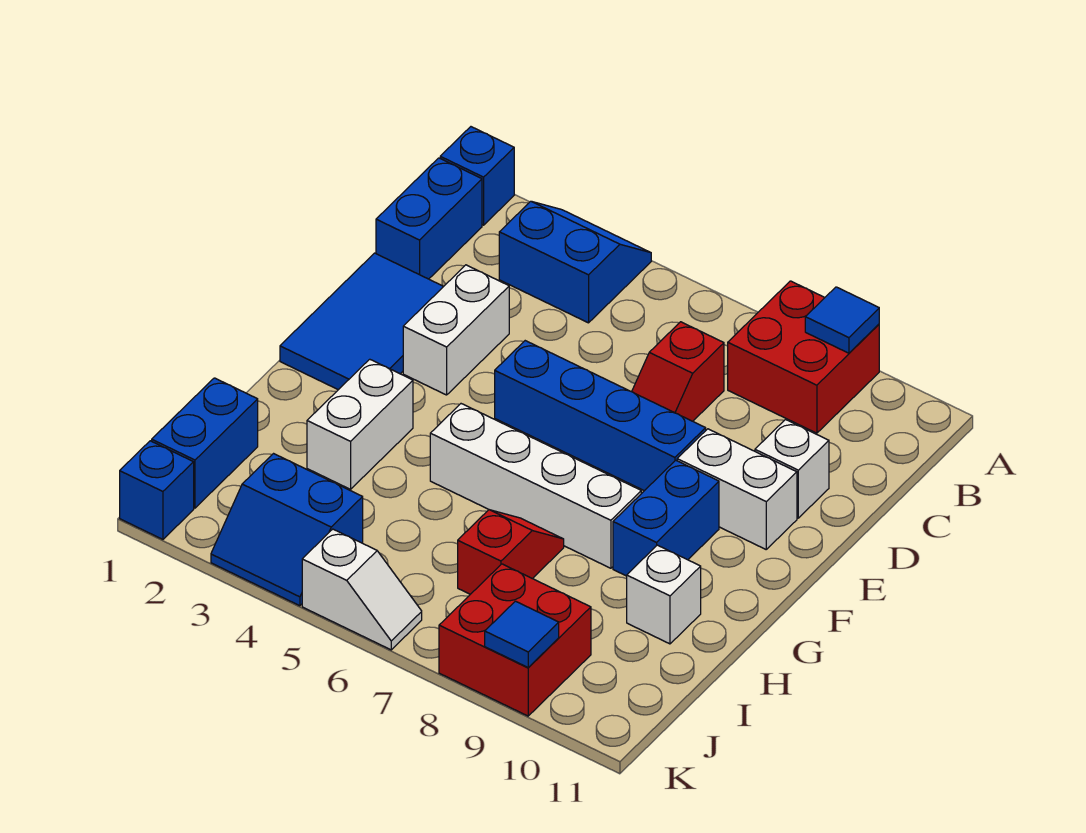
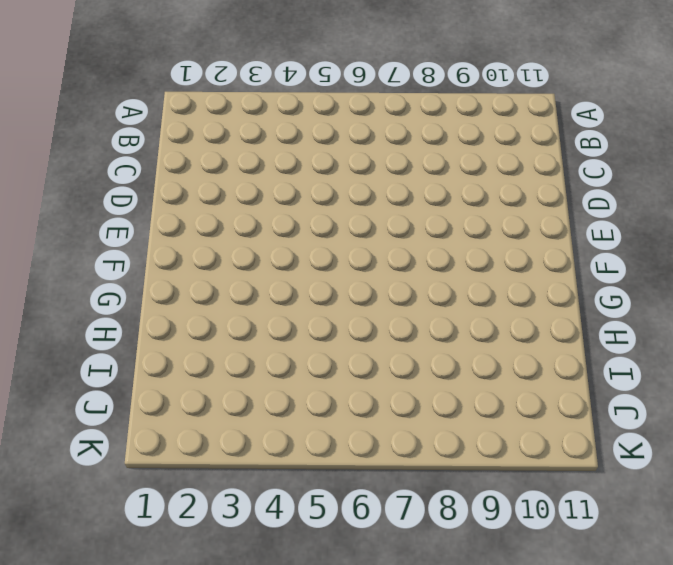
none -> blue brick A1 level 1
none -> blue slope A3:B4 level 1 top B
none -> red brick A8:B9 level 1

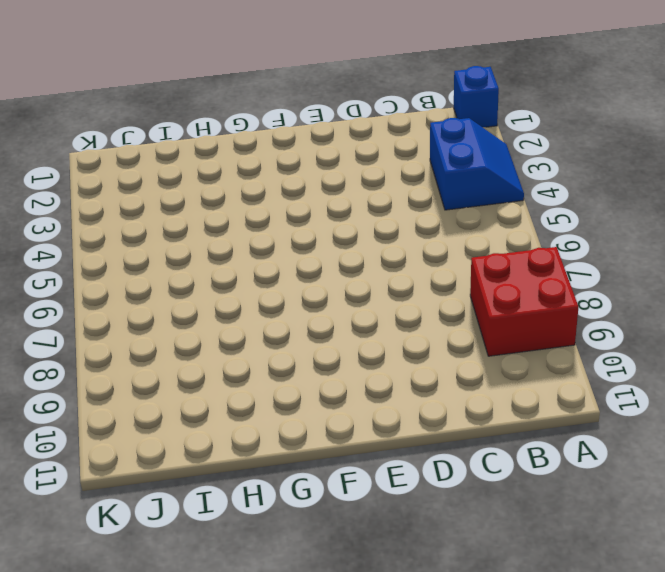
none -> blue brick B1:C1 level 1
none -> red slope C7:D7 level 1 top C
none -> blue tile D1:F2 level 1

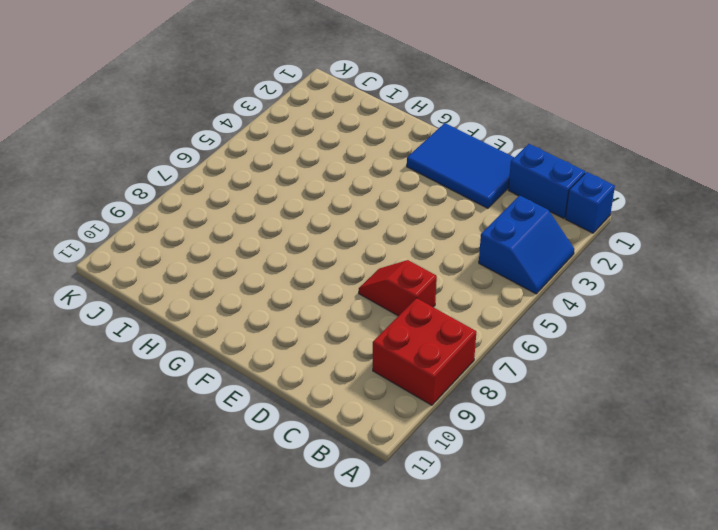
none -> white brick D3:E3 level 1
none -> white brick D10 level 1
none -> blue brick E5:E8 level 1

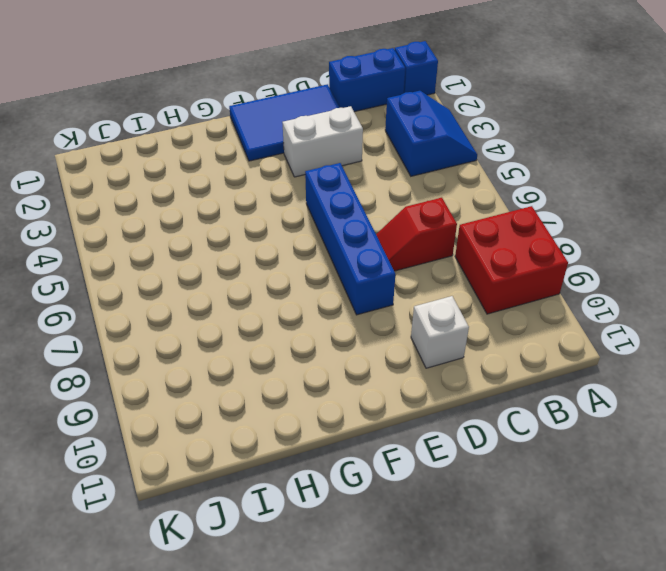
none -> white brick E9:E10 level 1
none -> blue brick F9:G9 level 1
none -> white brick G3:H3 level 1

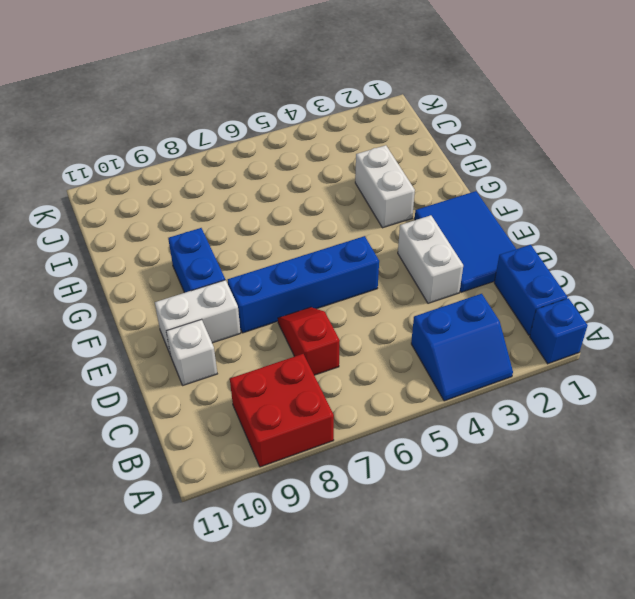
none -> white brick G5:G8 level 1
none -> red slope H7:I7 level 1 top I
none -> white brick H10 level 1

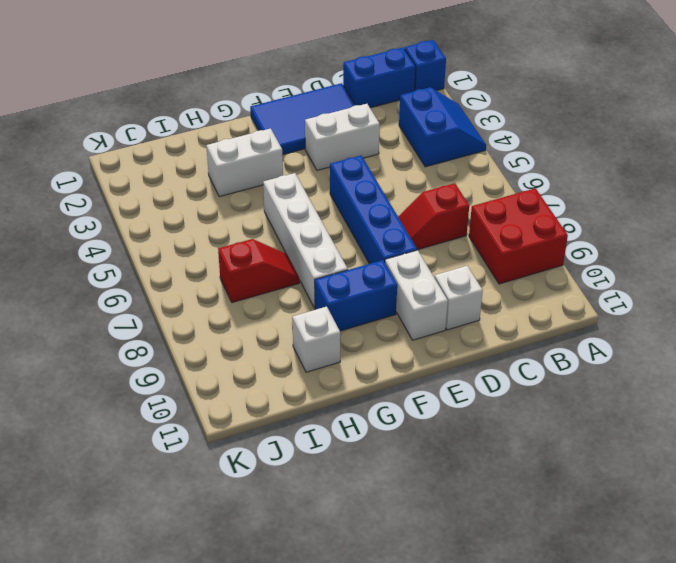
none -> blue brick I1:J1 level 1
none -> blue slope J3:K4 level 1 top J
none -> red brick J8:K9 level 1

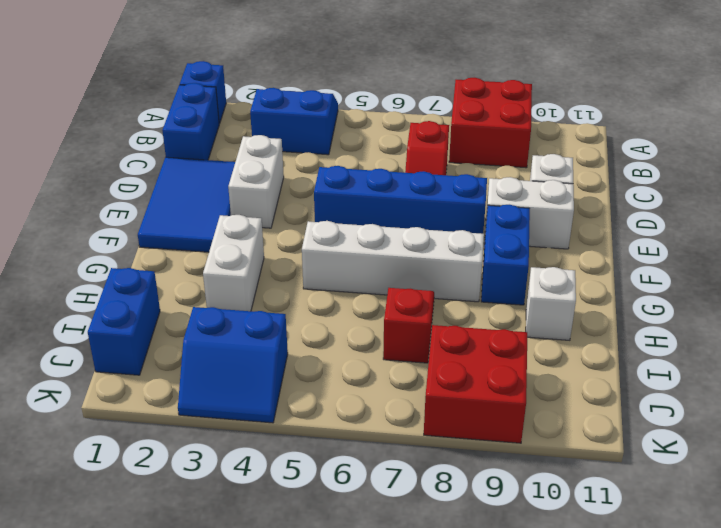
none -> blue brick K1 level 1
none -> white slope K5:K6 level 1 top 5
none -> blue tile A9 level 2

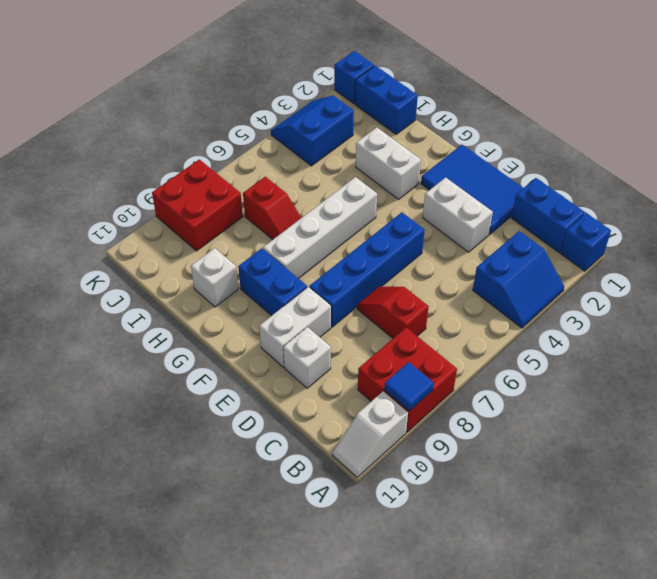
white slope A10:A11 level 1 top 10 -> white slope K5:K6 level 1 top 5
none -> blue tile K9 level 2

